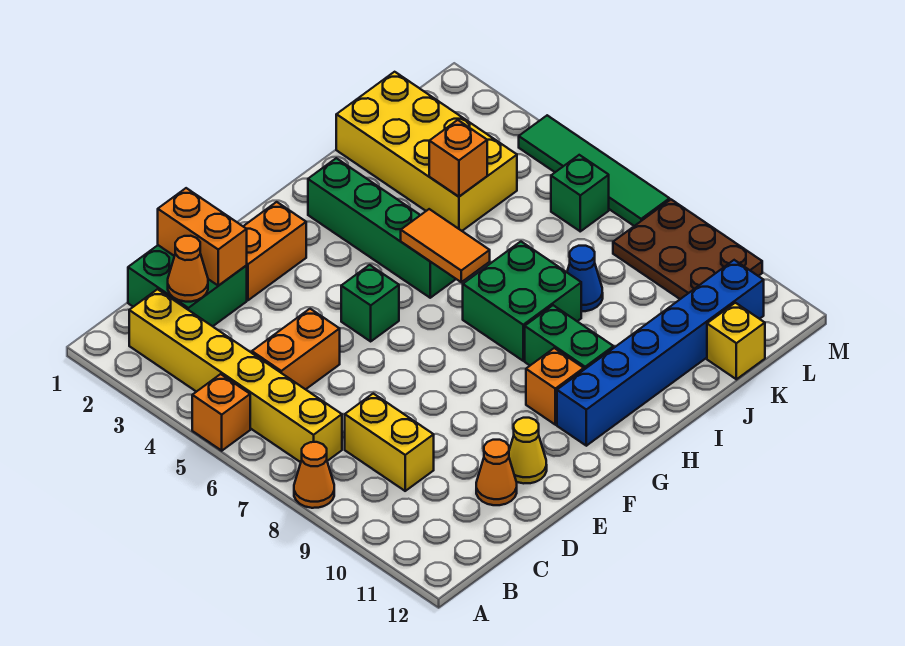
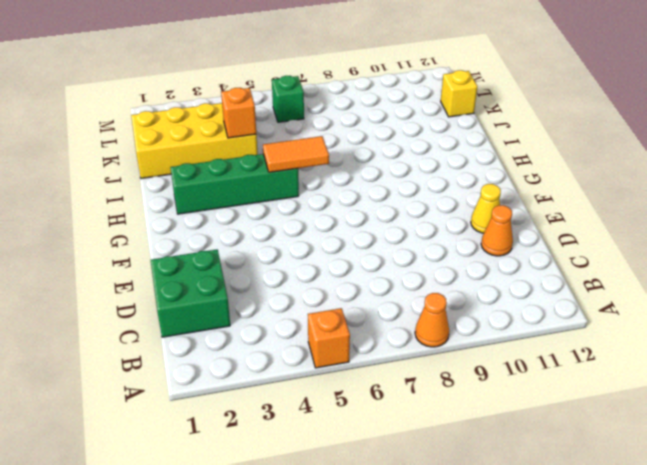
none -> yellow brick B2:B7 level 1
none -> orange brick C5:D5 level 1
none -> yellow brick C8:C9 level 1

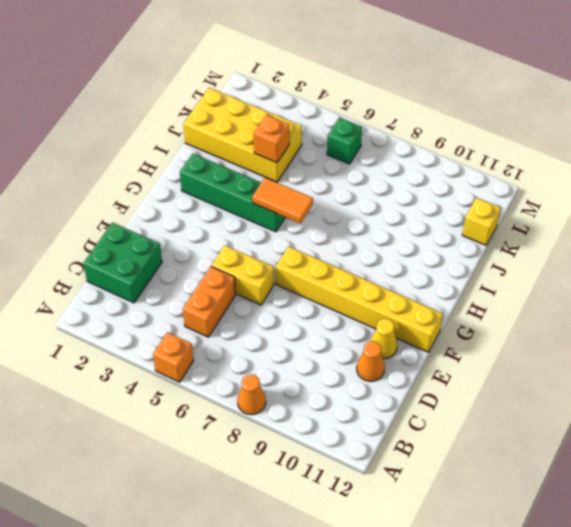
yellow brick E5:E6 level 1 -> yellow brick C8:C9 level 1
yellow brick F7:F12 level 1 -> yellow brick B2:B7 level 1
none -> orange brick E2:F2 level 1
none -> green brick F5 level 1
none -> orange brick G10 level 1

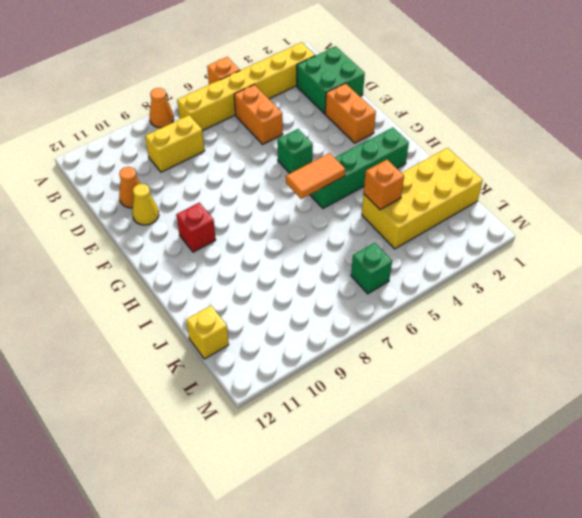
red brick G10 level 1 -> orange brick G10 level 1
none -> blue brick G11:L11 level 1
none -> green brick H7:I8 level 1
none -> green brick H9:H10 level 1

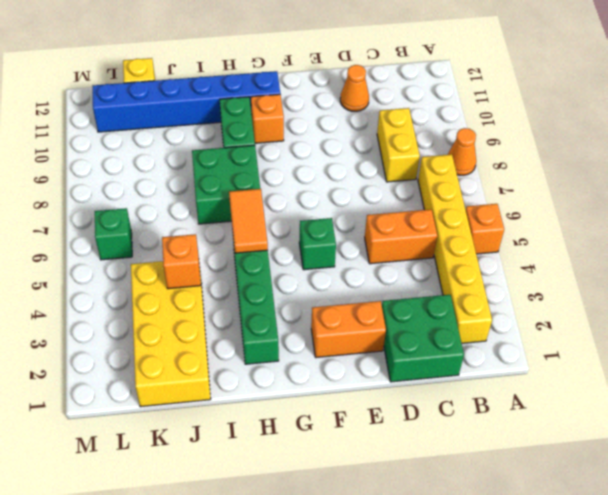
none -> yellow cone E11 level 1
none -> blue cone J8 level 1
none -> brown plate L8:M10 level 1

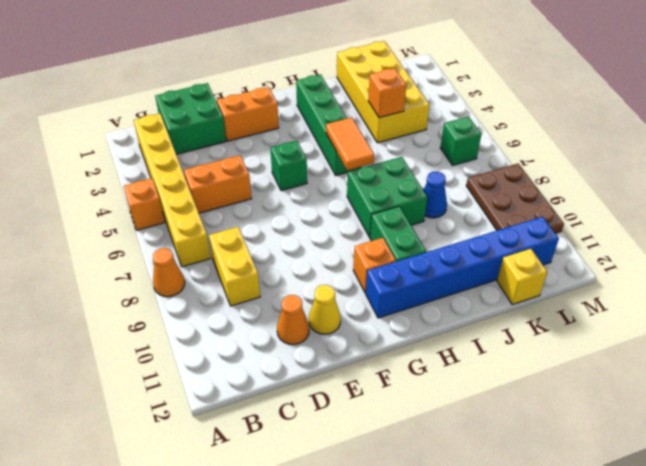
none -> green tile M4:M7 level 1
none -> orange cone C2 level 2
none -> orange brick D1:D2 level 2

